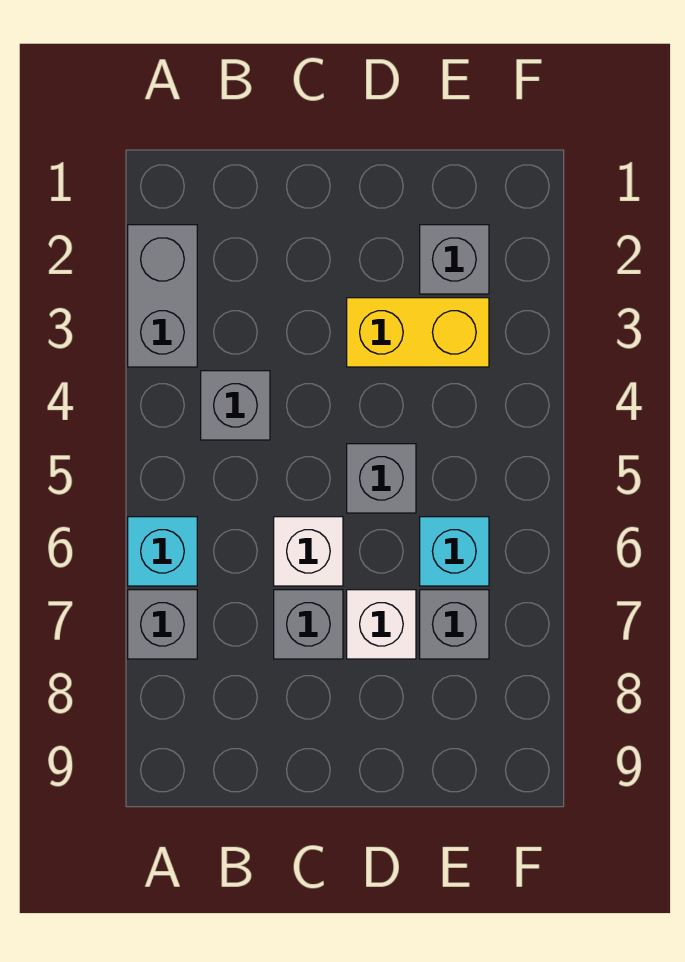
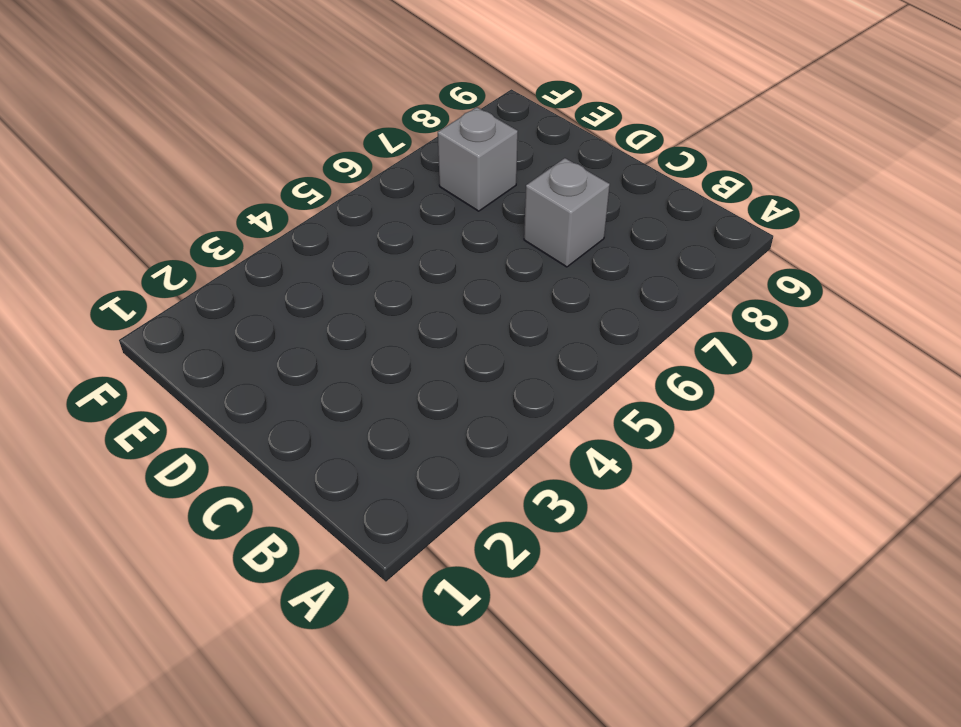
none -> grey brick A2:A3 level 1
none -> cyan brick A6 level 1
none -> grey brick A7 level 1

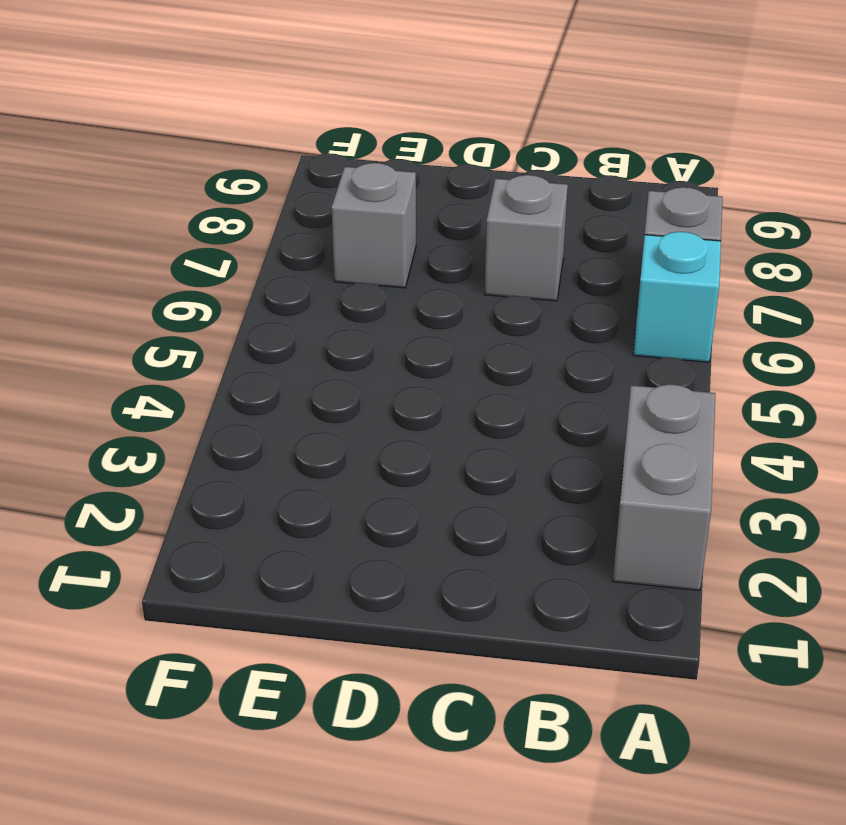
none -> grey brick B4 level 1
none -> white brick C6 level 1
none -> yellow brick D3:E3 level 1

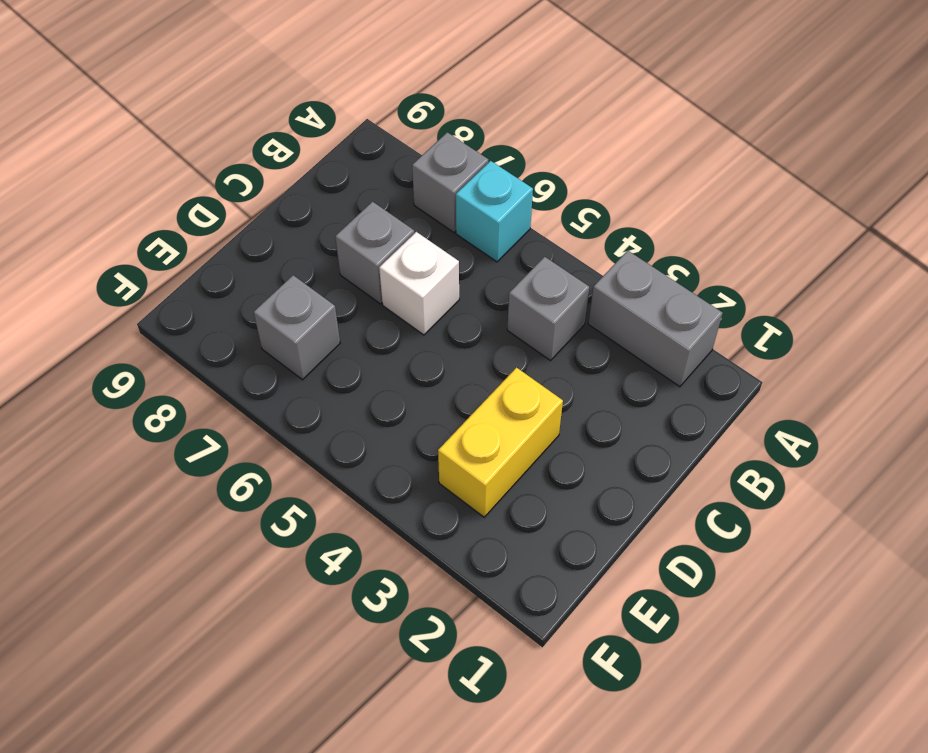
none -> grey brick D5 level 1
none -> white brick D7 level 1
none -> grey brick E2 level 1

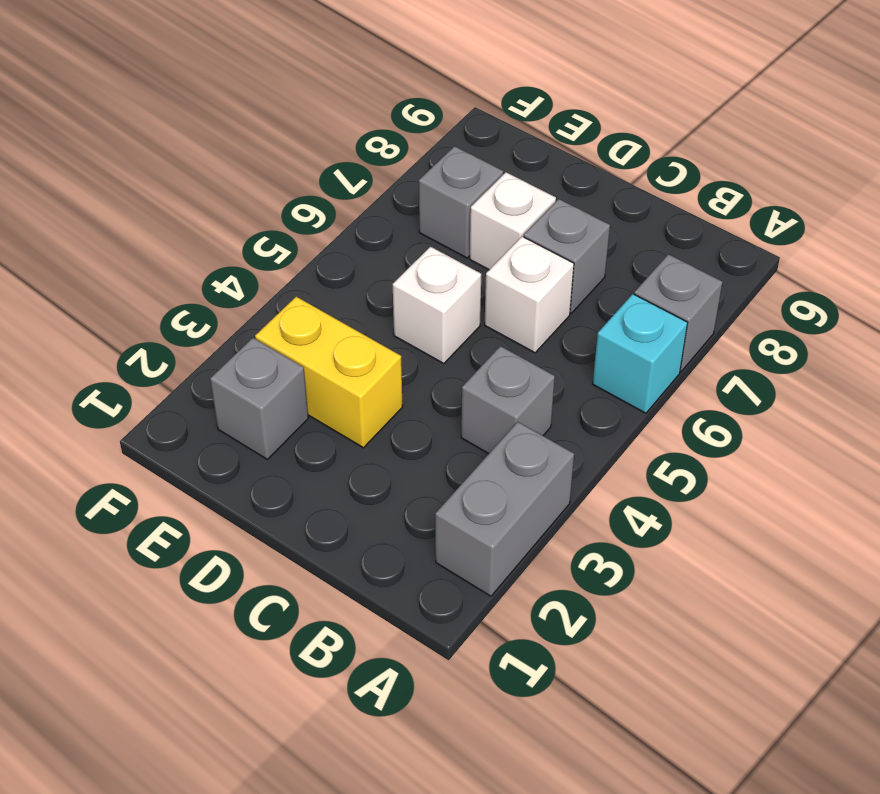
white brick D5 level 1 -> grey brick D5 level 1
none -> cyan brick E6 level 1

